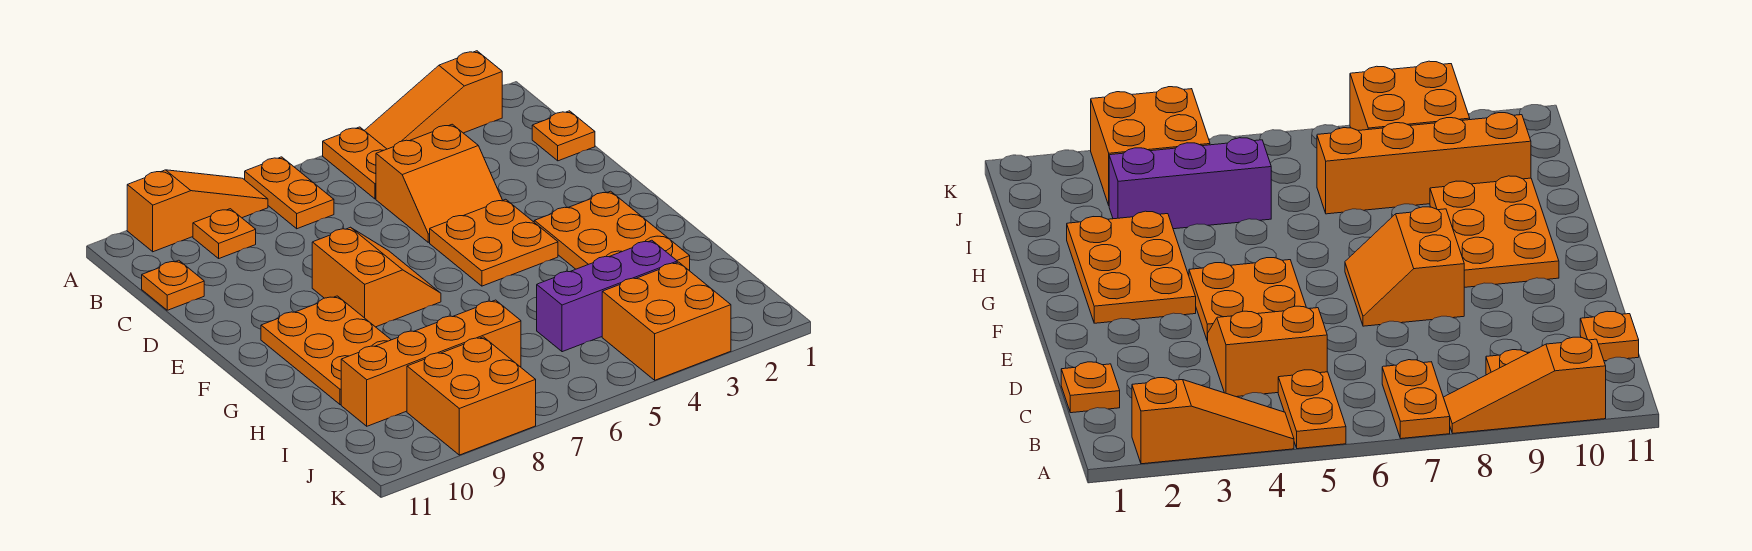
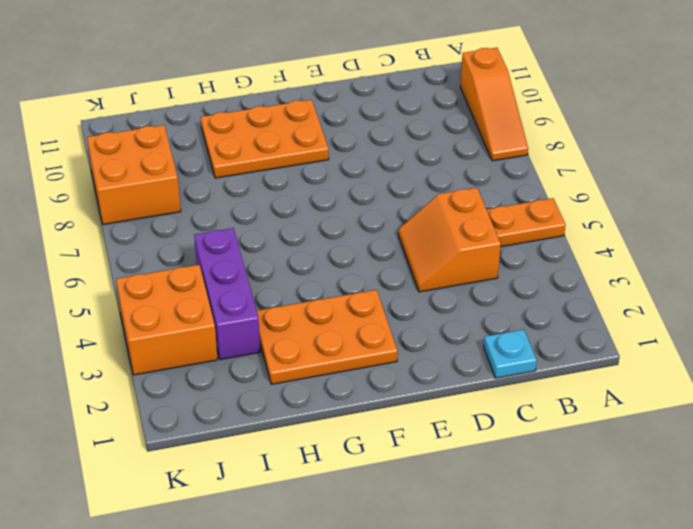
cyan plate C1 level 1 -> orange plate C1 level 1
none -> orange slope A2:A4 level 1 top 2
none -> orange plate A7:B7 level 1
none -> orange plate B9 level 1

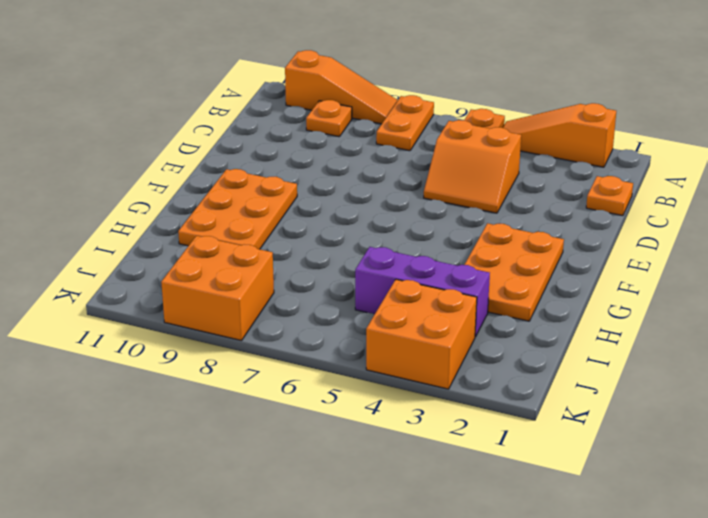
none -> orange plate C11 level 1
none -> orange plate E4:F5 level 1
none -> orange slope E7:F8 level 1 top 8

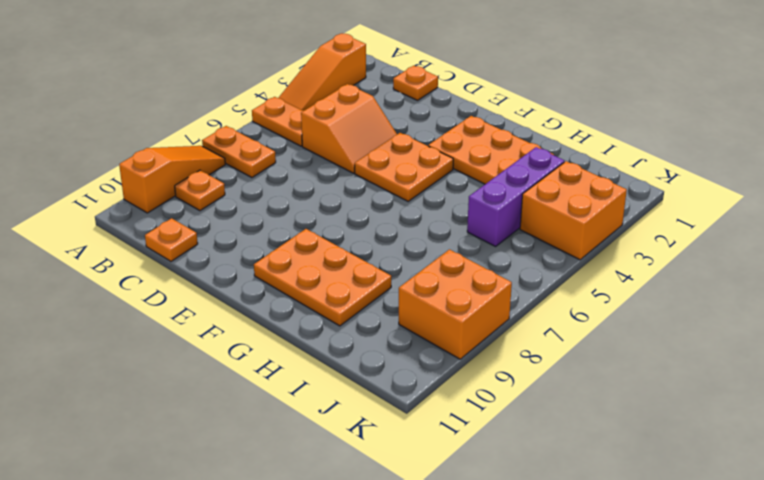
none -> orange slope E7:F8 level 1 top 8
none -> orange brick I7:I10 level 1

